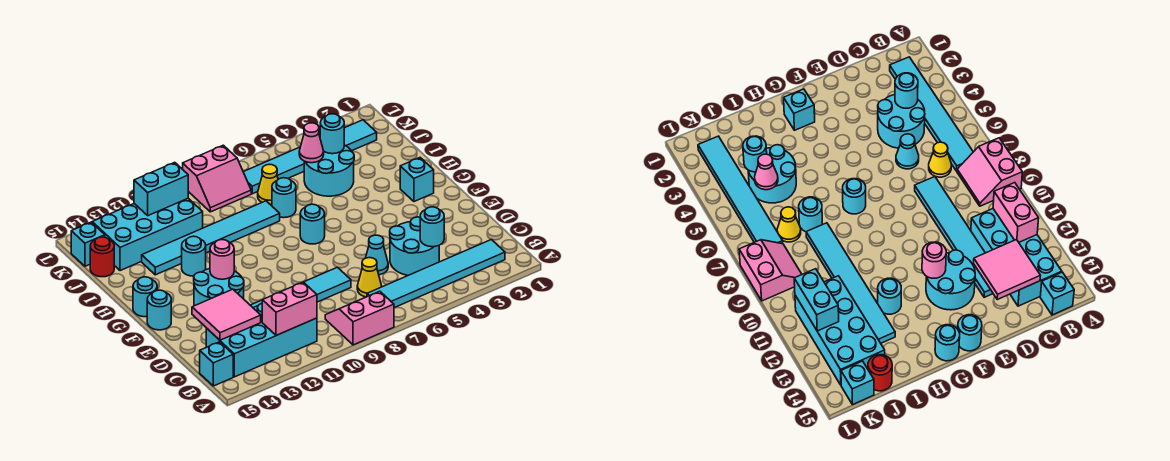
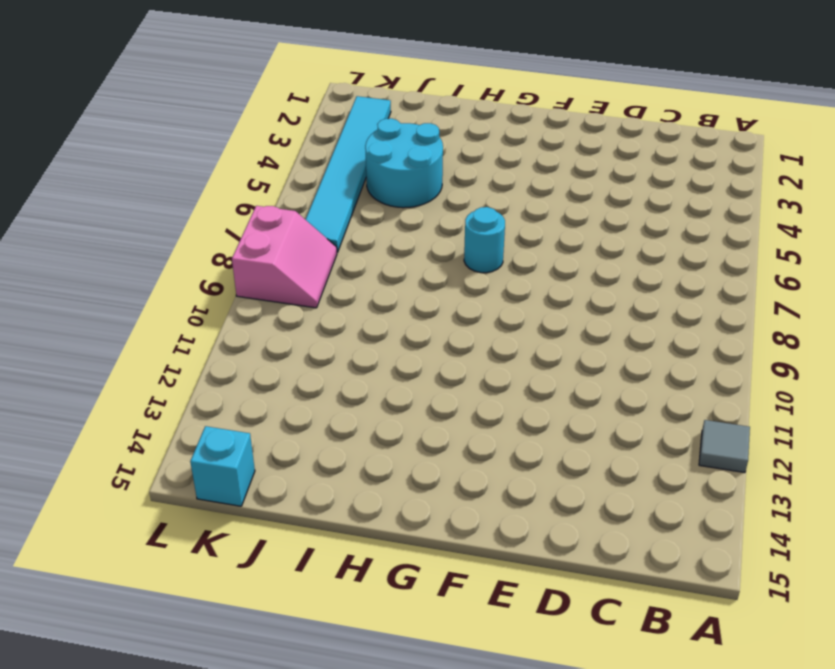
grey tile A12 level 1 -> none
none -> pink slope A8:B9 level 1 top A
none -> cyan tile B2:B7 level 1
none -> cyan brick B11:C14 level 1
none -> cyan brick B15 level 1

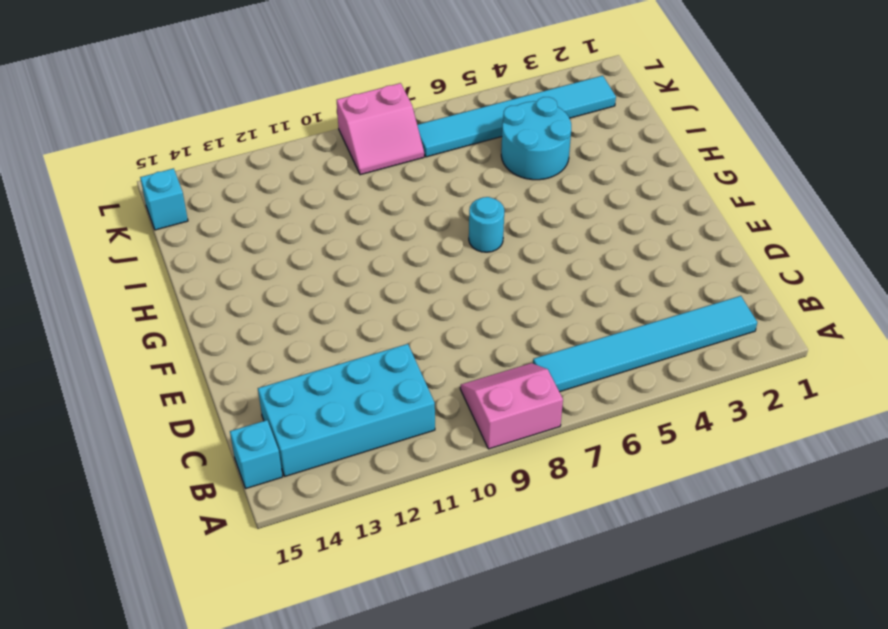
none -> cyan round brick C4:D5 level 1
none -> yellow cone C7 level 1
none -> cyan cone D6 level 1
none -> cyan tile D8:D13 level 1

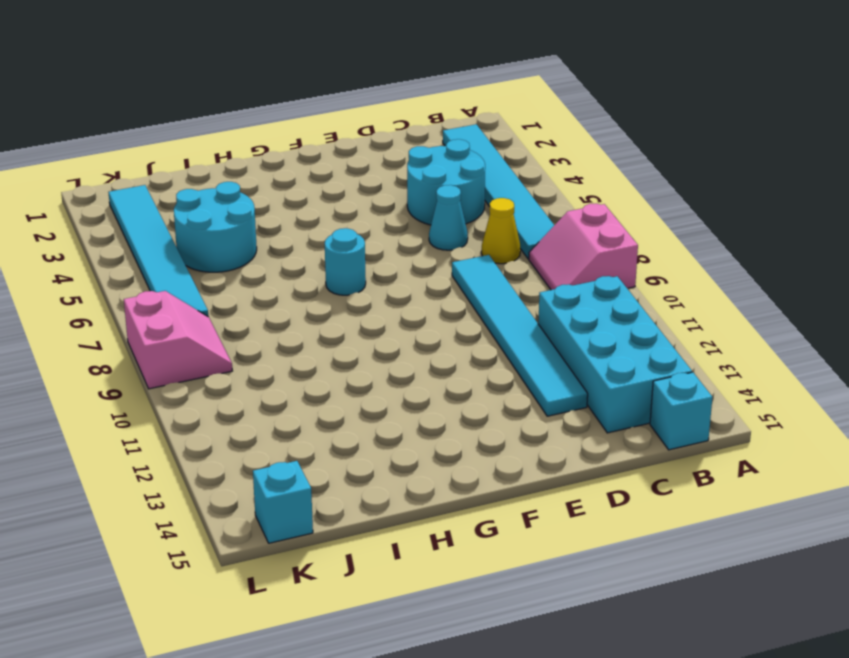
none -> cyan round brick E12:F13 level 1
none -> cyan round brick F15 level 1
none -> cyan brick G2 level 1
none -> cyan round brick G15 level 1

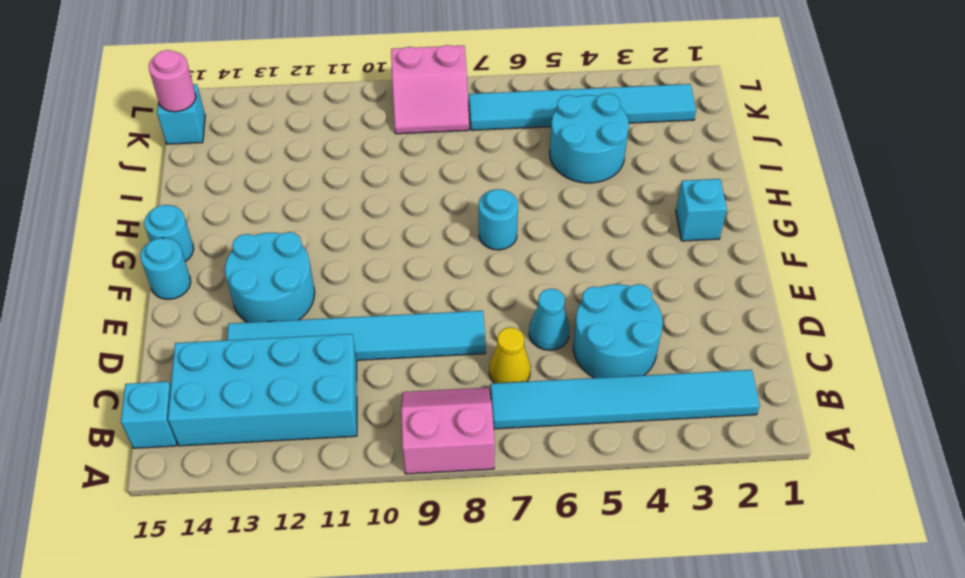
pink round brick K15 level 2 -> pink round brick F12 level 2
none -> cyan round brick H12 level 1
none -> cyan round brick I7 level 1
none -> cyan tile I8:I13 level 1
none -> yellow cone J7 level 1

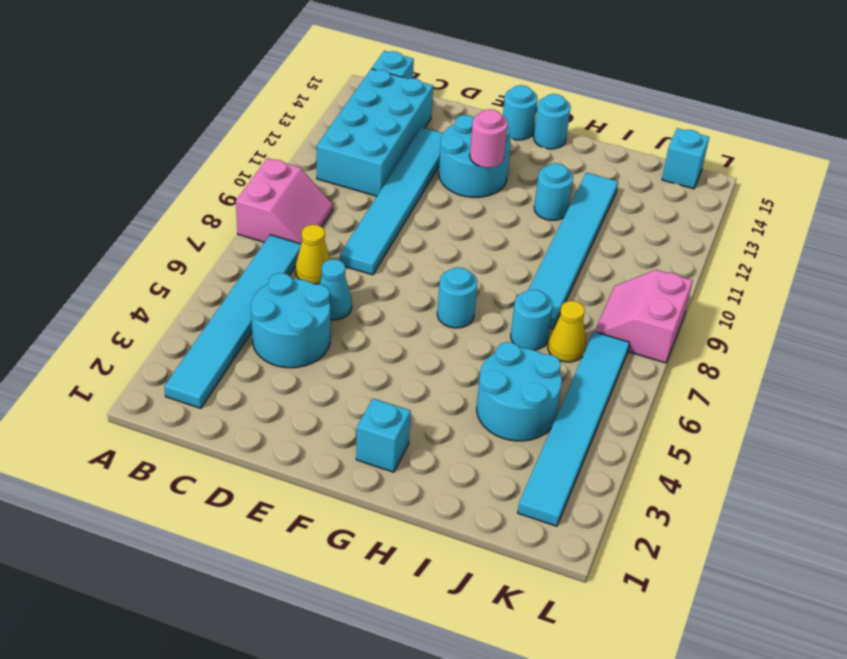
none -> cyan brick J11:K14 level 1
none -> red round brick J15 level 1
none -> pink brick B11:B12 level 2
none -> cyan round brick C4 level 2

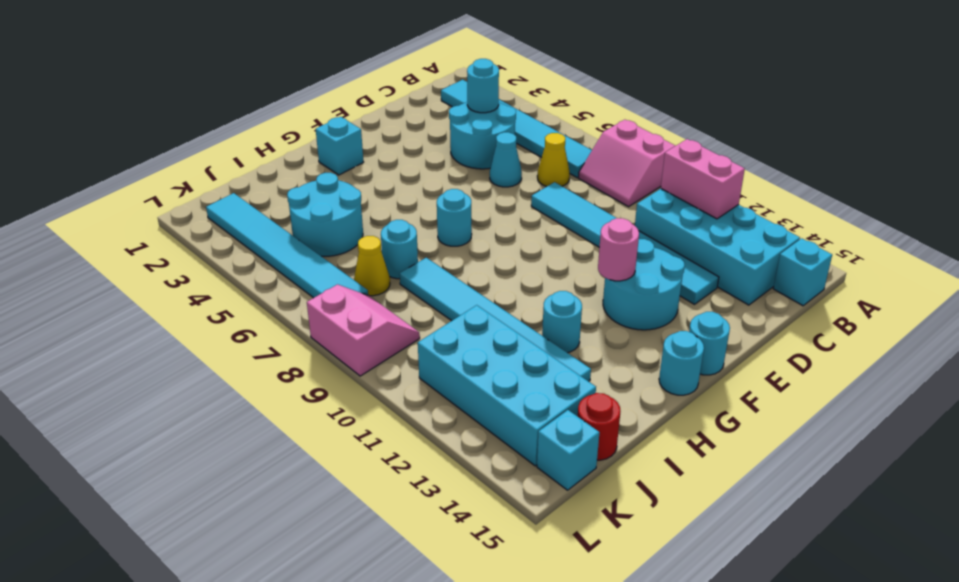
none -> pink tile C13:D14 level 2
none -> cyan round brick J4 level 2
none -> pink cone J5 level 2
none -> cyan brick K11:K12 level 2

